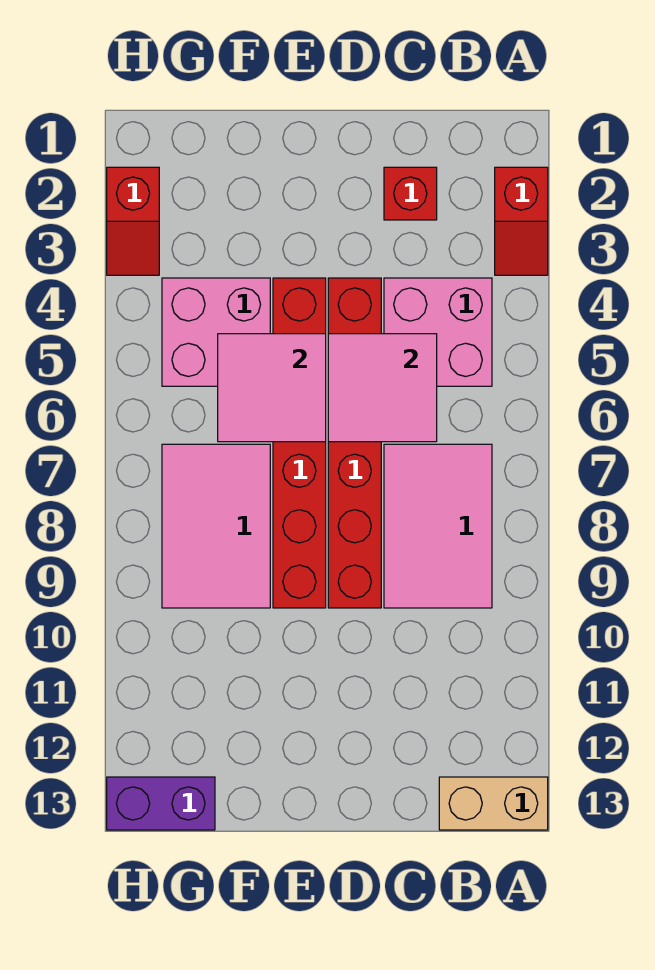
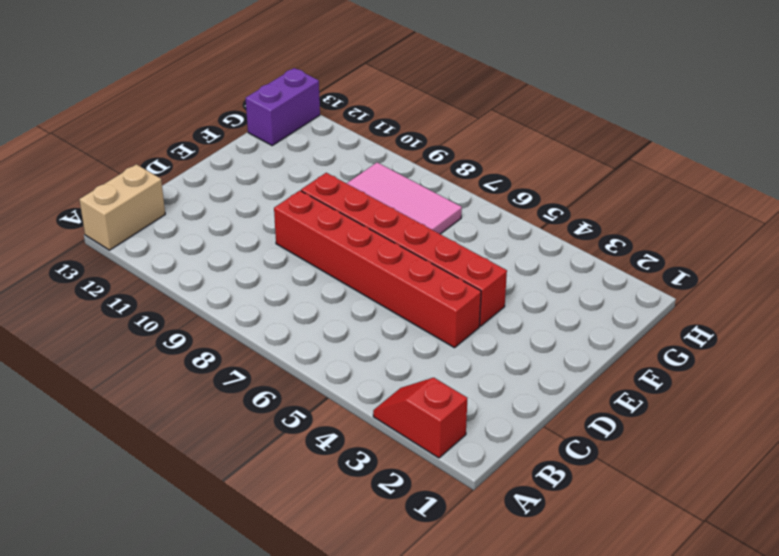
none -> pink brick B4:C5 level 1
none -> pink tile B7:C9 level 1
none -> red brick C2 level 1

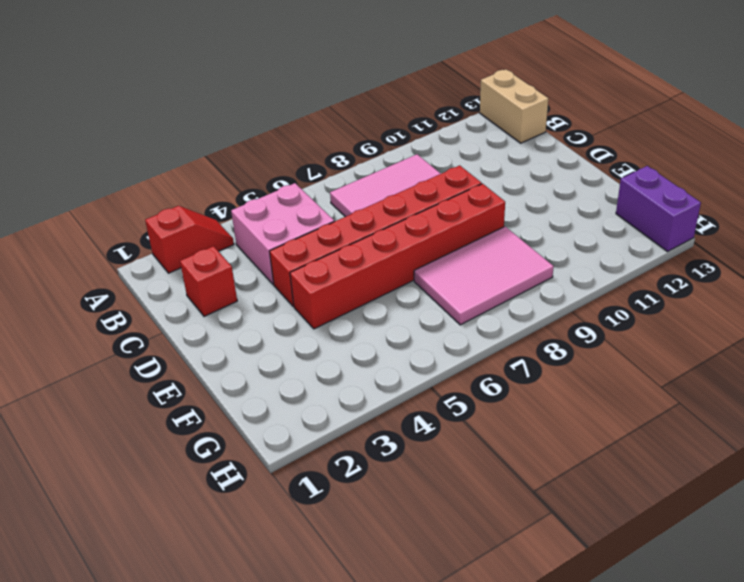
none -> pink brick F4:G5 level 1
none -> red slope H2:H3 level 1 top 2
none -> pink tile C5:D6 level 2

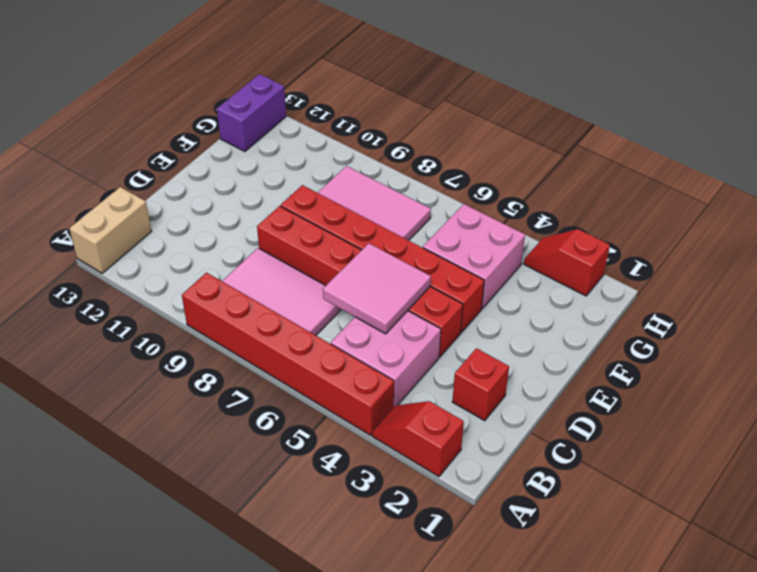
red brick A4:A9 level 1 -> none
none -> pink tile E5:F6 level 2

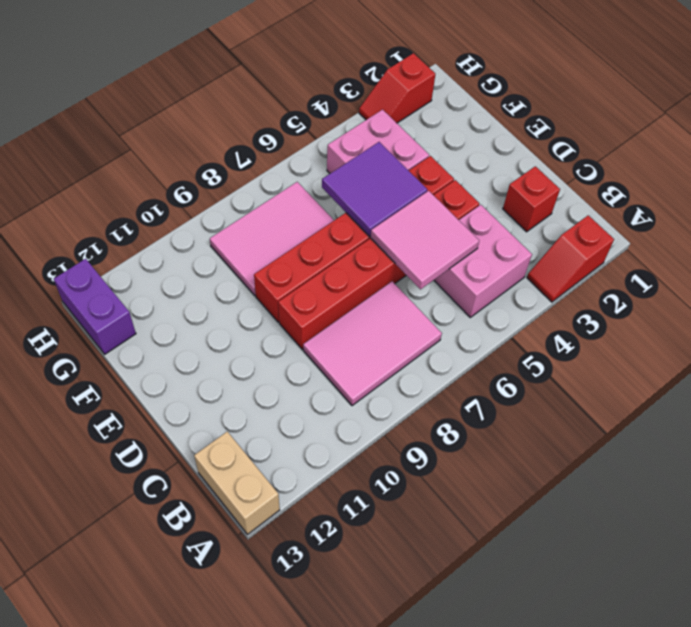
purple tile E5:F6 level 2 -> pink tile E5:F6 level 2

